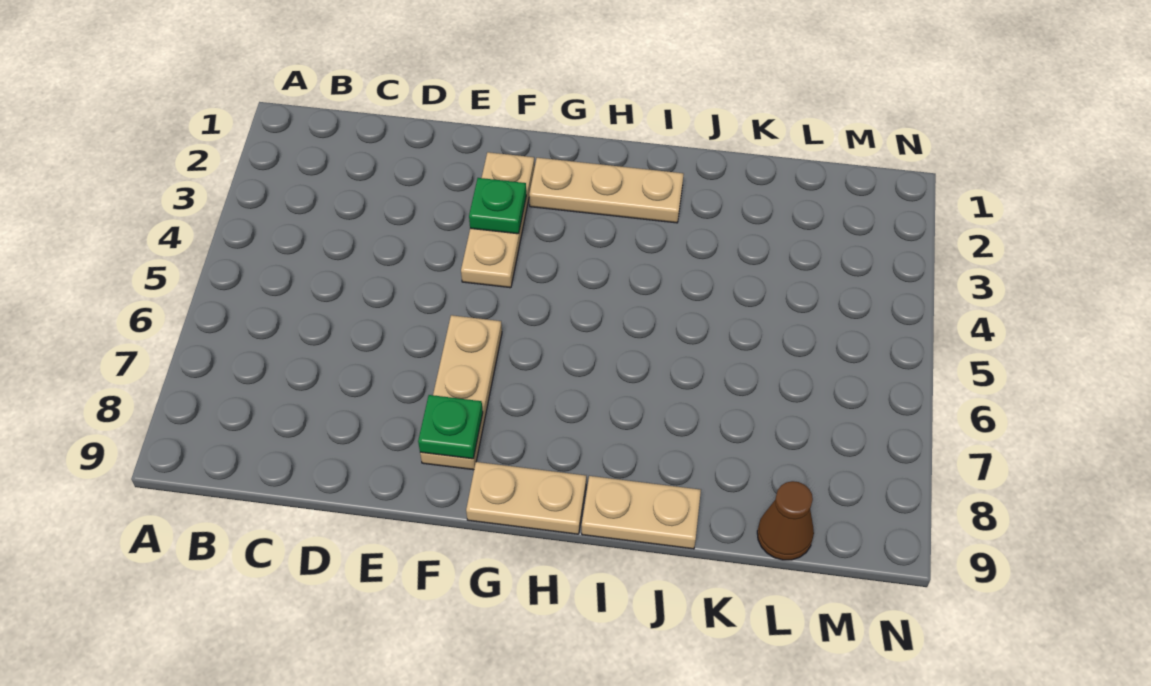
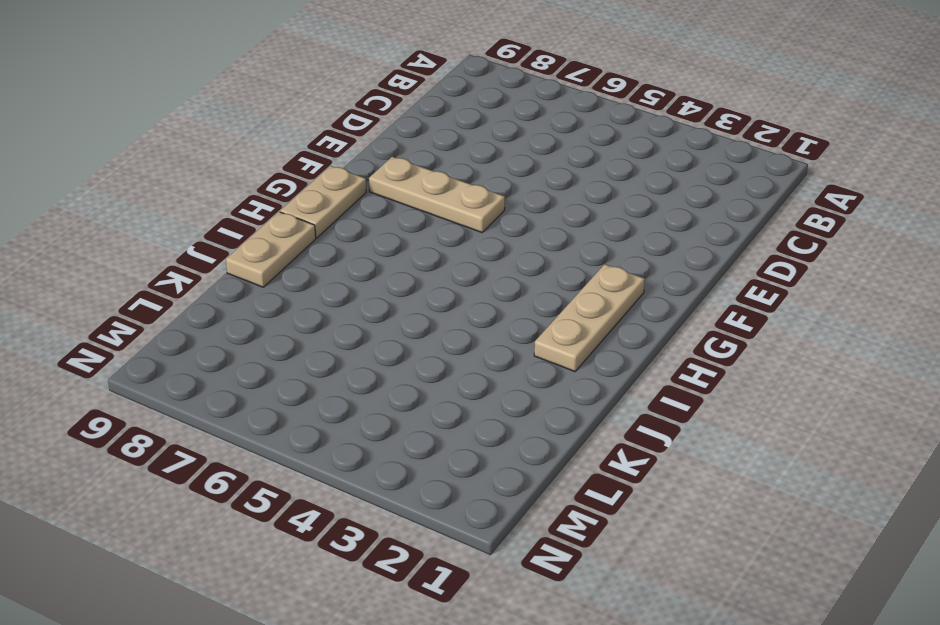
none -> tan plate F2:F4 level 1
none -> brown cone L9 level 1

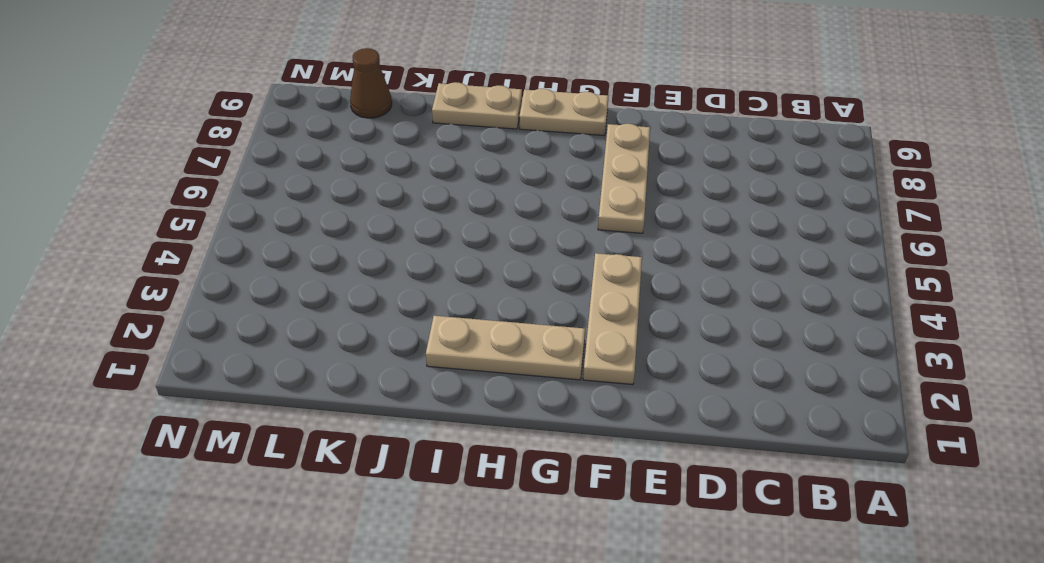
none -> green plate F3 level 2
none -> green plate F8 level 2

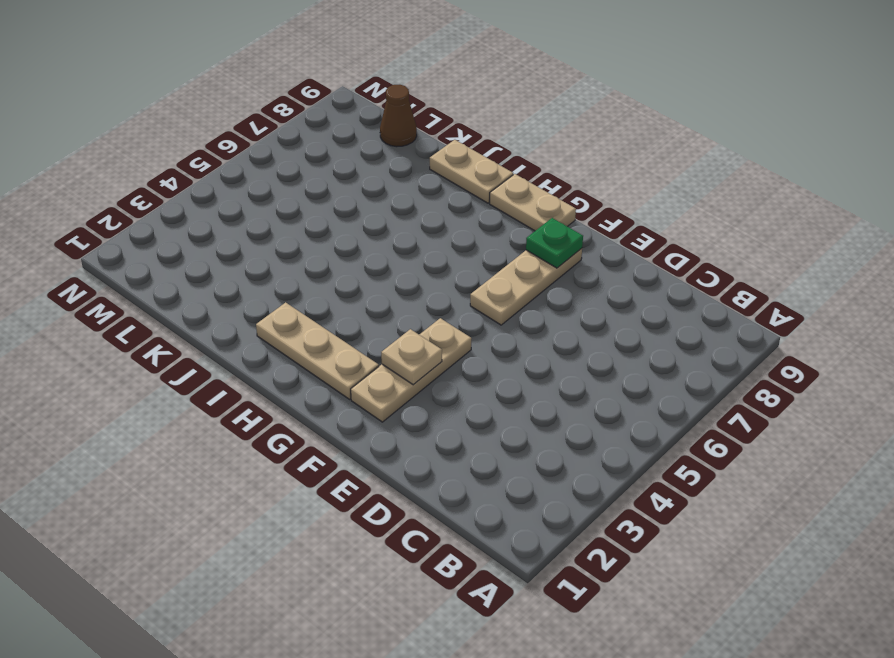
tan plate F3 level 2 -> green plate F3 level 2

